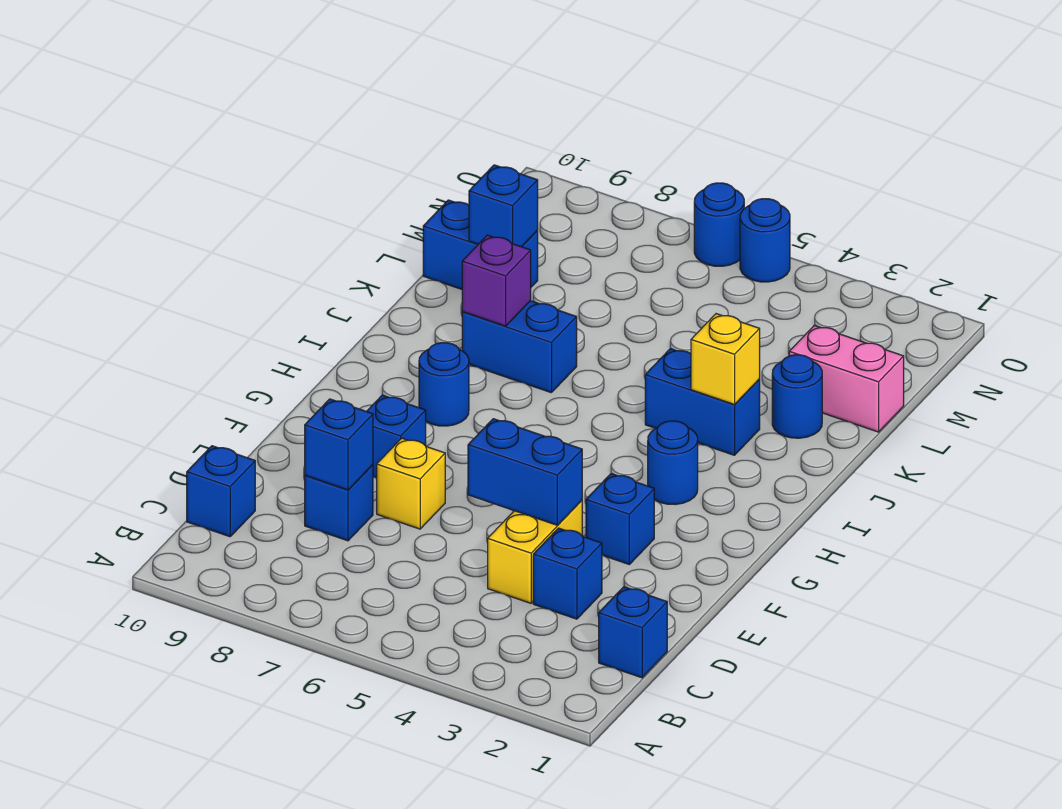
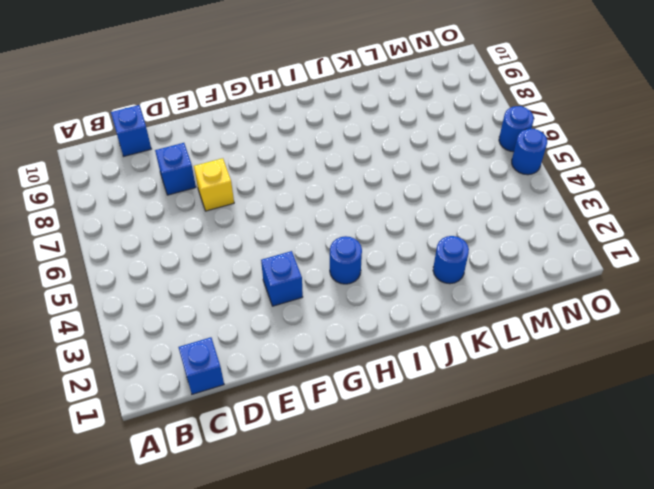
none -> blue brick D3 level 1
none -> yellow brick D4:E4 level 1
none -> blue brick F8 level 1

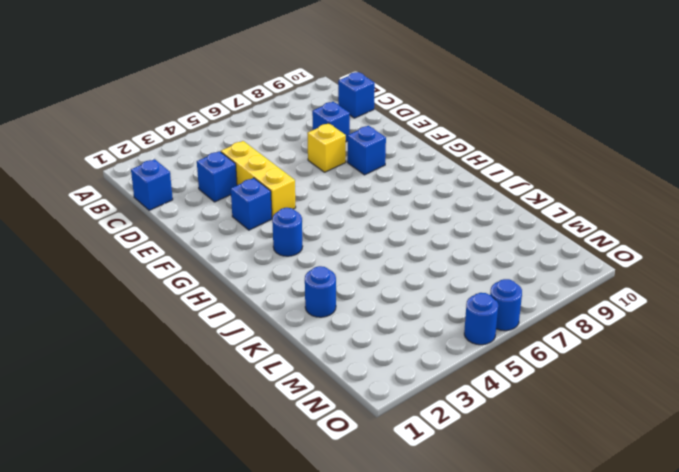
yellow brick D4:F4 level 1 -> yellow brick D4:E4 level 1
none -> blue round brick H8 level 1
none -> blue brick J3:J4 level 1
none -> blue brick J7:J8 level 1

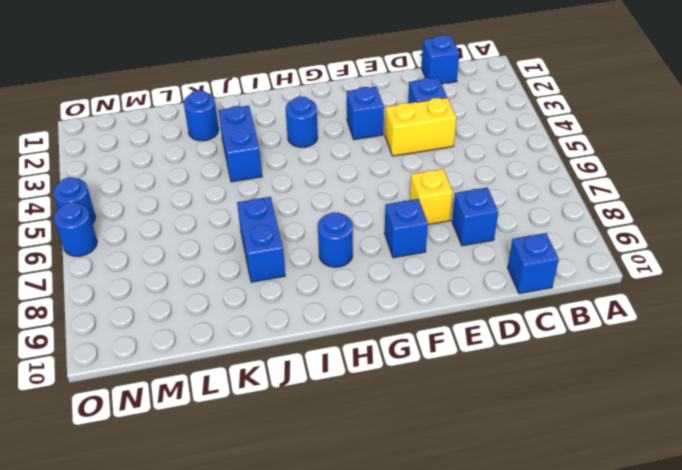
none -> pink brick L1:L2 level 1
none -> blue brick L9:L10 level 1
none -> blue brick D8 level 2

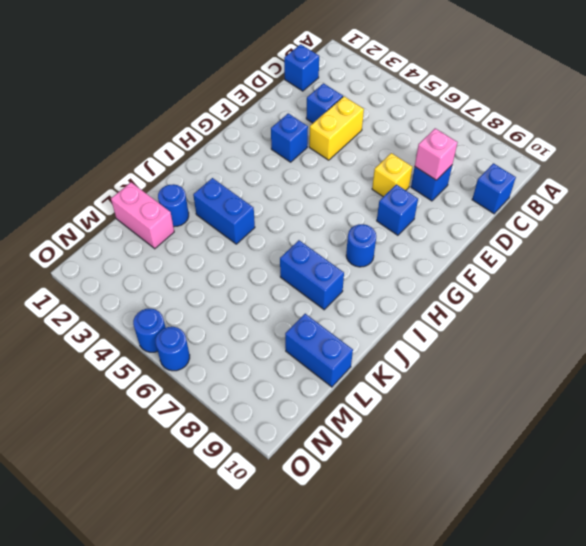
pink brick D8 level 2 -> blue brick D8 level 2
none -> blue round brick H3 level 1
none -> blue brick E4:E5 level 2
none -> yellow brick J3 level 2

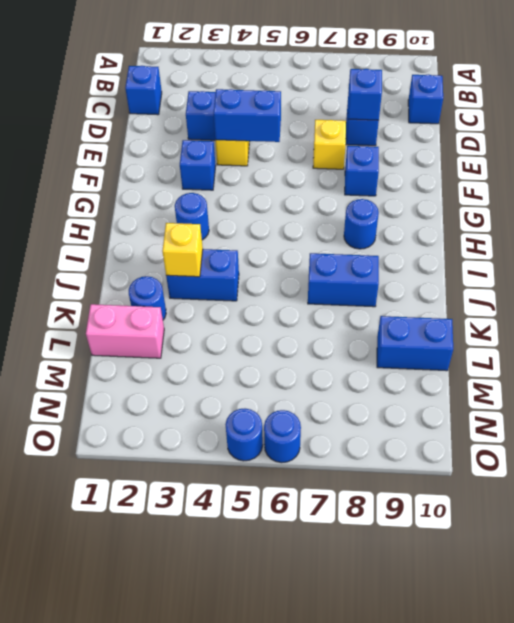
none -> purple brick J8 level 2
none -> blue brick L9 level 2

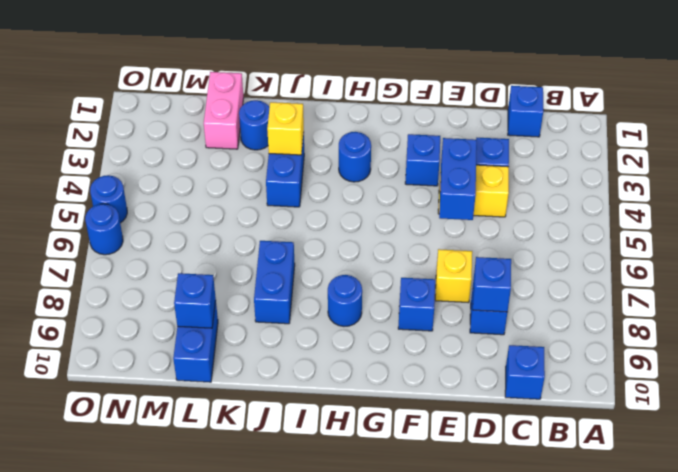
none -> purple brick J8 level 2

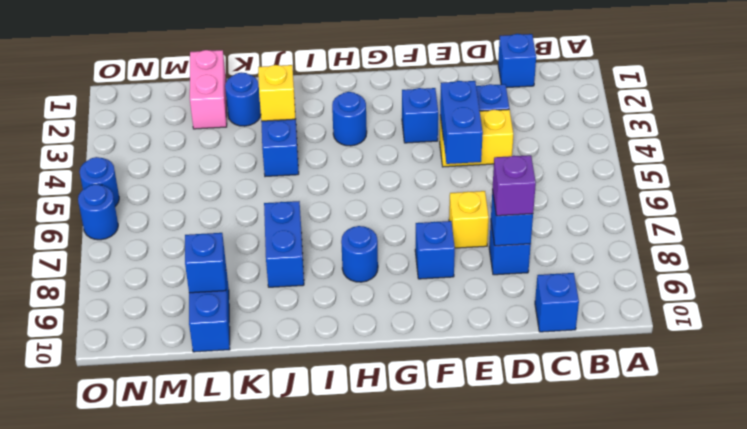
purple brick D8 level 3 -> purple brick J8 level 2

